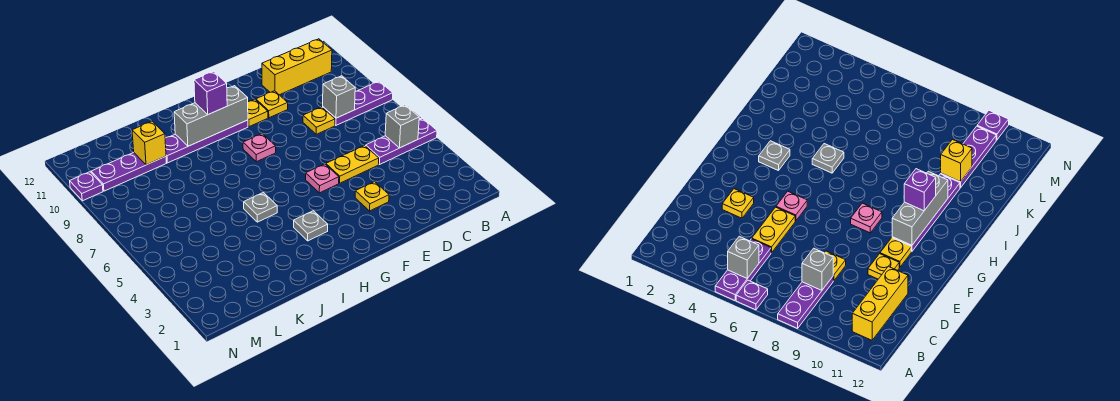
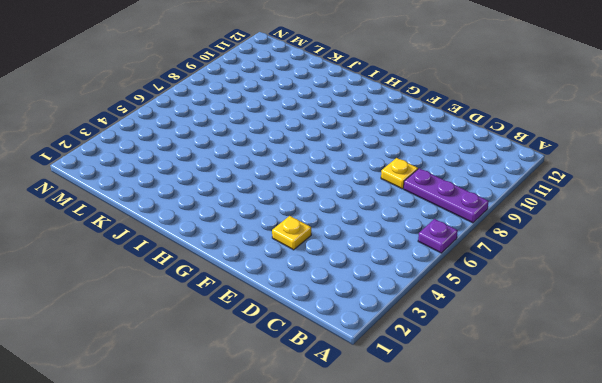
none -> purple plate A5:C5 level 1
none -> yellow brick B11:D11 level 1
none -> yellow plate D5:E5 level 1

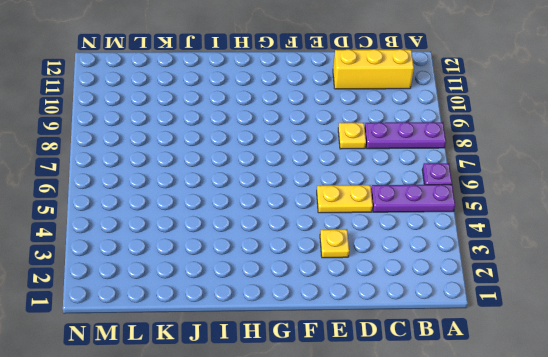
none -> yellow plate E10 level 1
none -> pink plate F5 level 1
none -> yellow plate F10 level 1

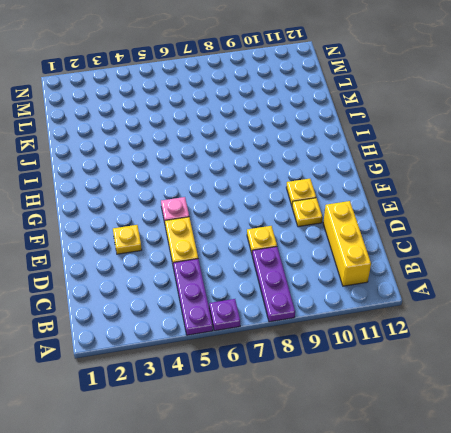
none -> pink plate G8 level 1
none -> purple plate G10:J10 level 1
none -> grey plate H3 level 1

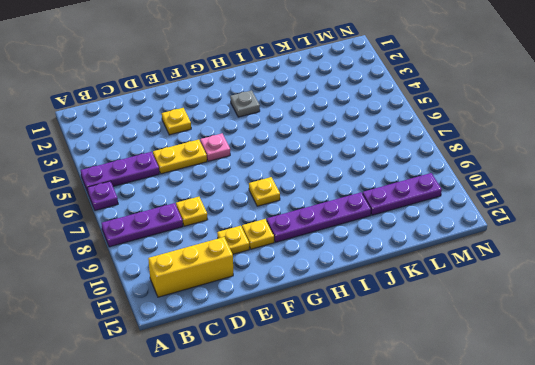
yellow plate G8 level 1 -> pink plate G8 level 1
none -> grey plate I5 level 1
none -> purple plate N10 level 1
none -> grey brick B5 level 2

